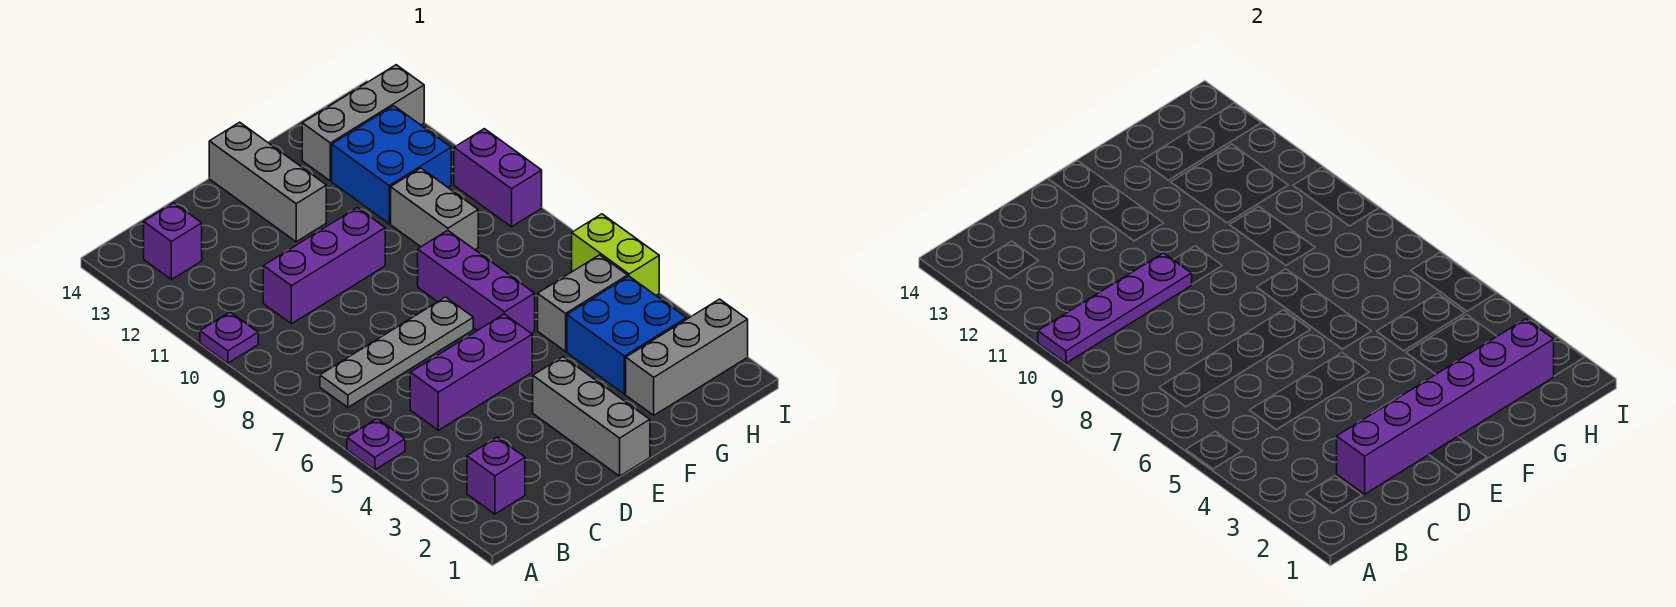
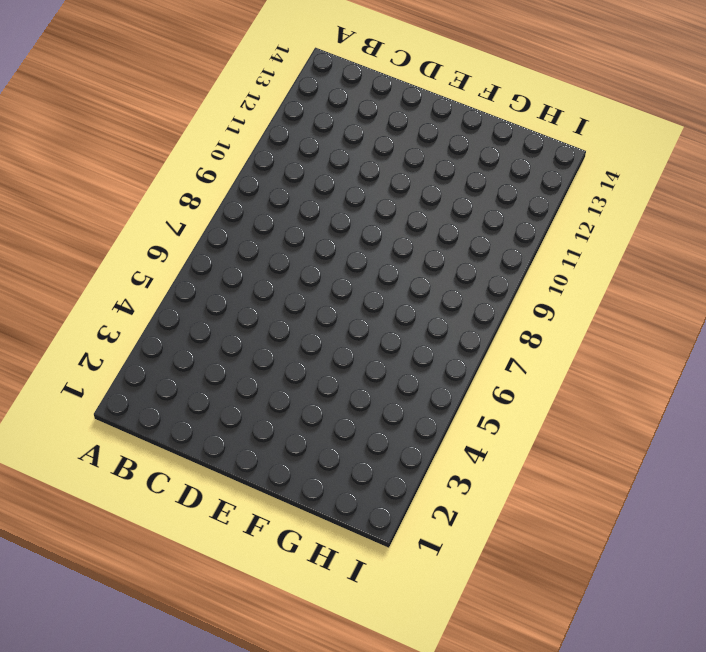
none -> purple plate A5 level 1
none -> purple plate A10 level 1
none -> purple brick B2 level 1

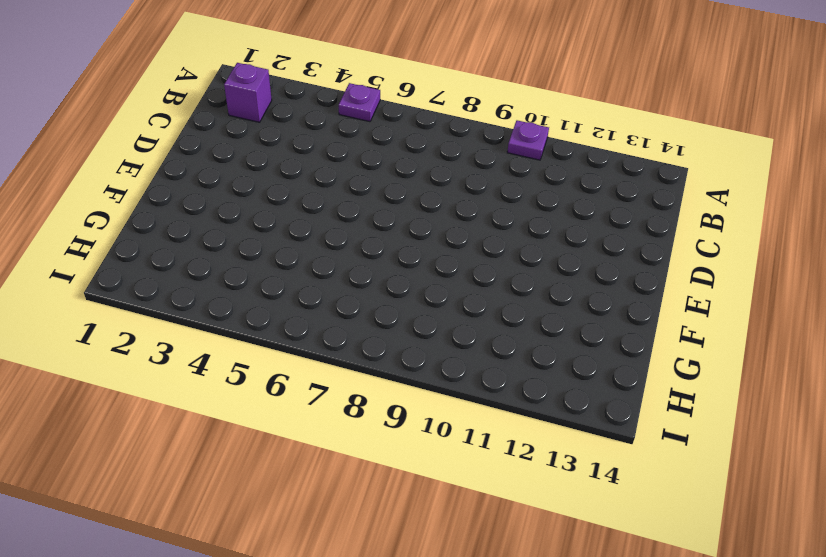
none -> grey plate B7:E7 level 1
none -> purple brick B13 level 1
none -> purple brick C5:E5 level 1

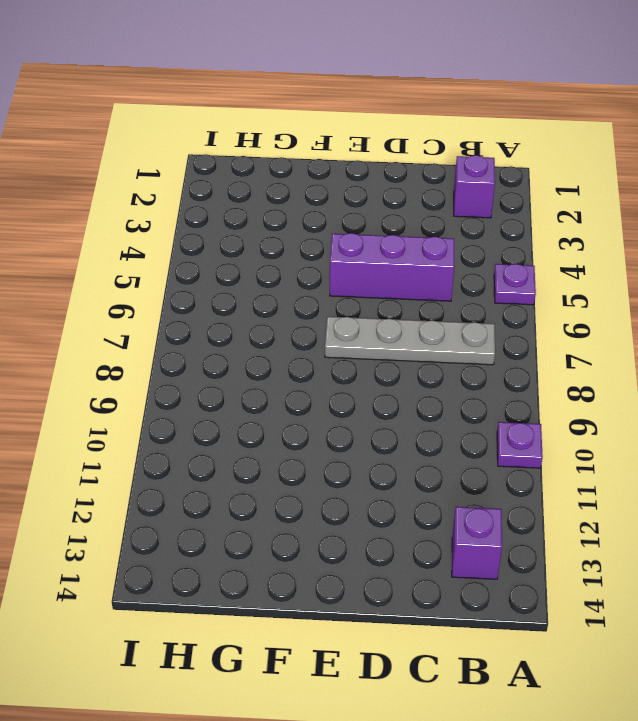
none -> purple brick C10:E10 level 1
none -> grey brick E1:E3 level 1
none -> grey brick E12:E14 level 1

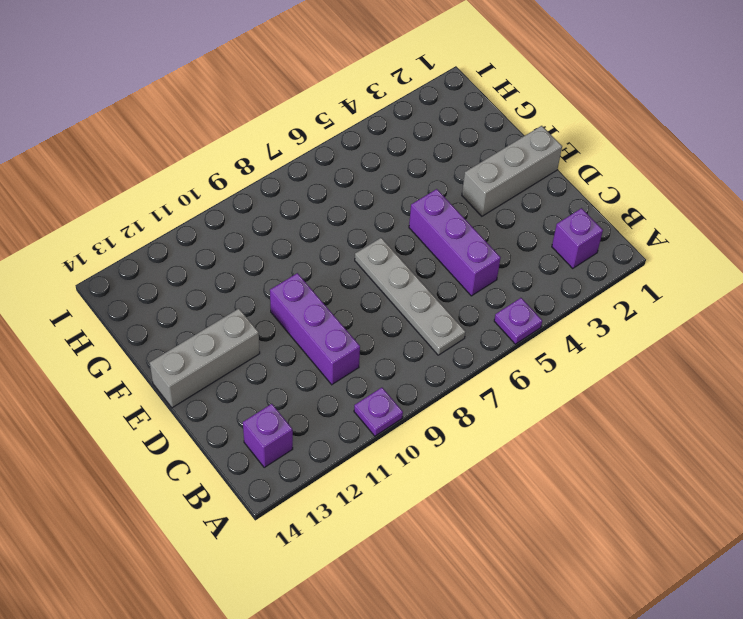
none -> purple brick F6:F8 level 1
none -> grey brick G2:I2 level 1
none -> blue brick G3:H4 level 1

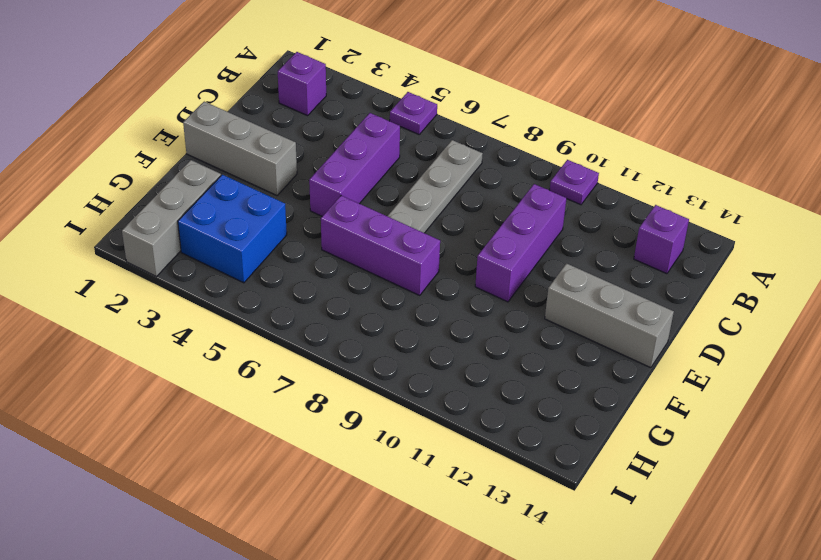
none -> grey brick G5:H5 level 1
none -> grey brick G9:G10 level 1
none -> blue brick G11:H12 level 1

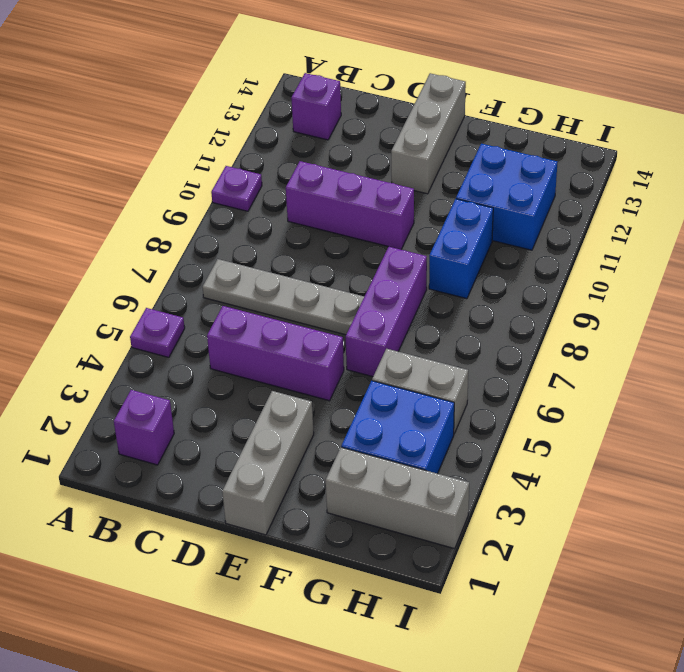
blue brick G9:G10 level 1 -> grey brick G9:G10 level 1
none -> grey brick G13:I13 level 1
none -> lime brick I5:I6 level 1
none -> purple brick I9:I10 level 1

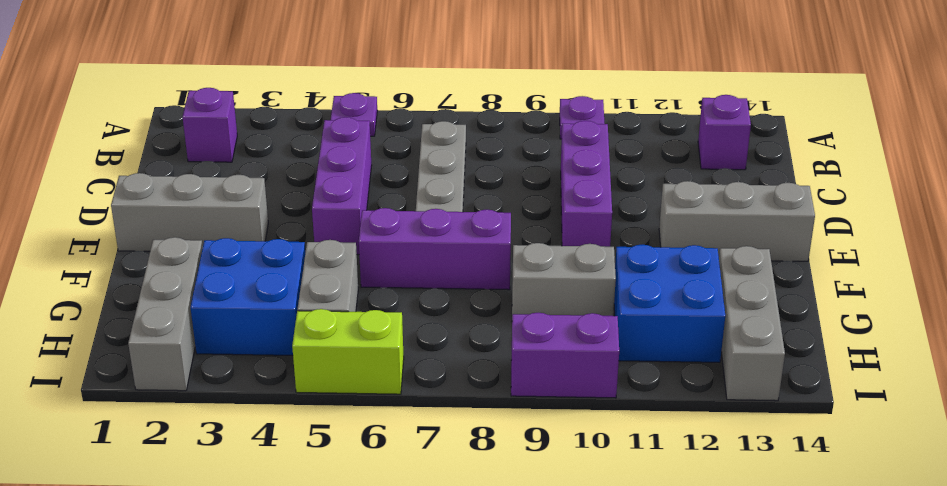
none -> purple plate A10:D10 level 2
none -> purple brick C2:H2 level 2

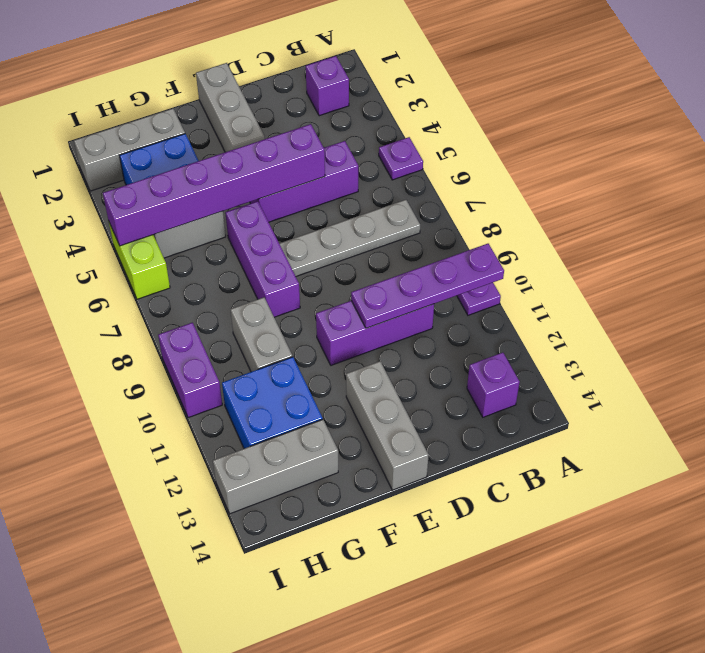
purple brick D5:I5 level 2 -> purple brick C2:H2 level 2

